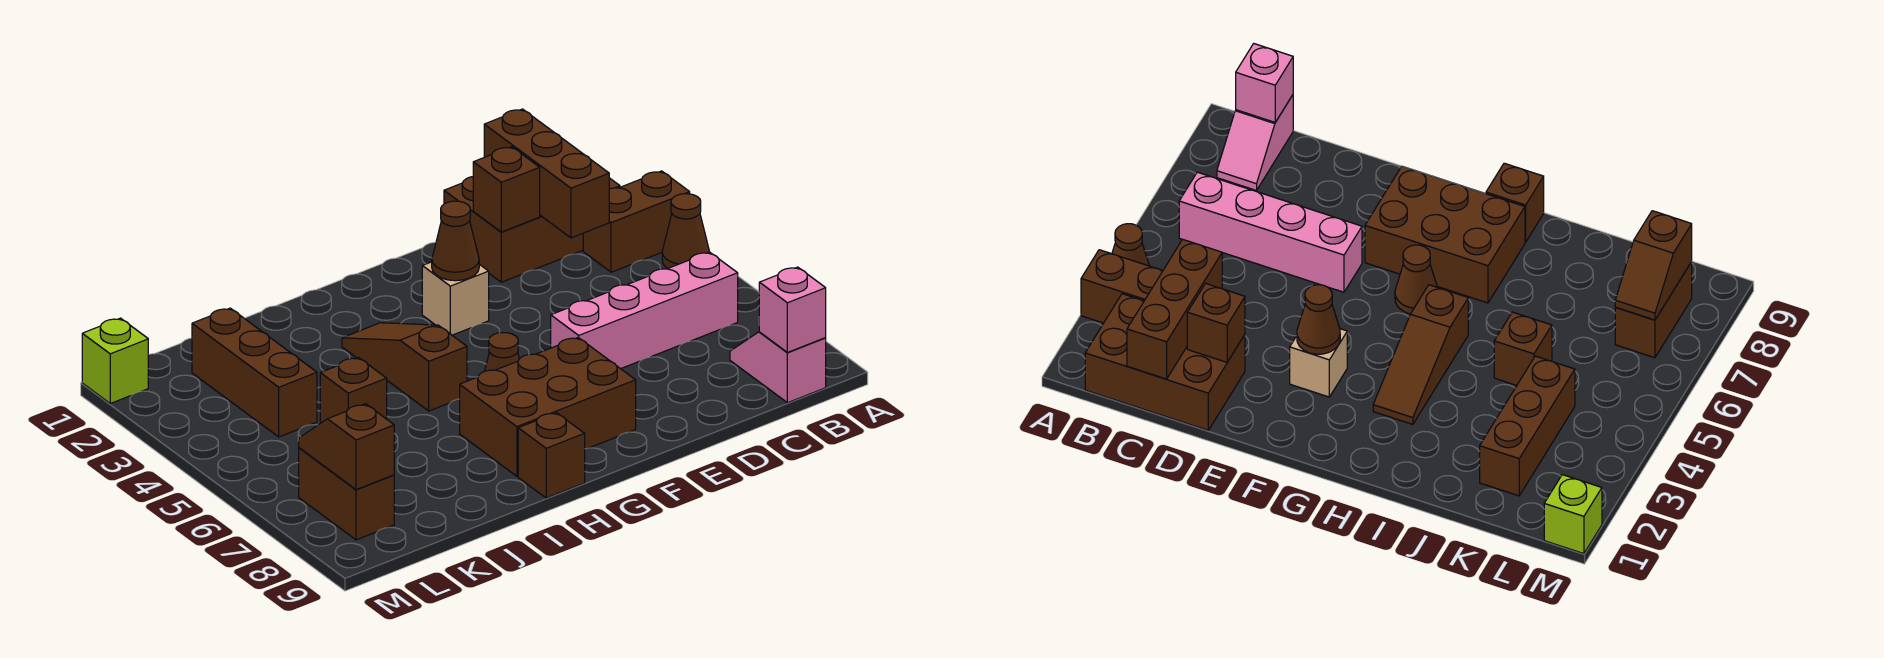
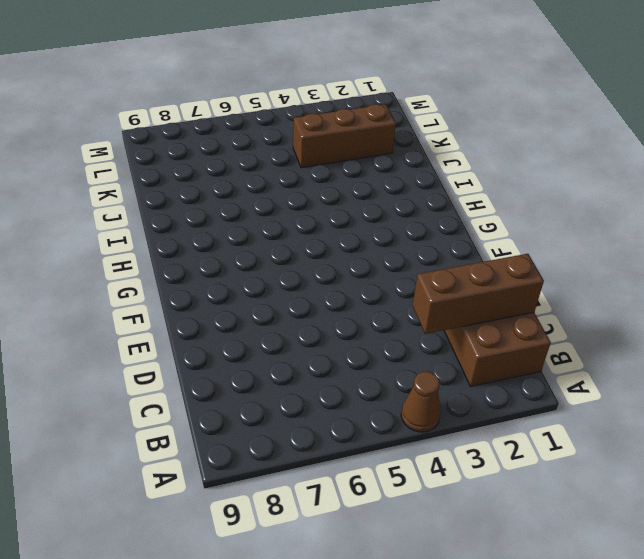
none -> brown brick A3:B3 level 1
none -> pink brick B6:E6 level 1
none -> pink slope B8:B9 level 1 top 9

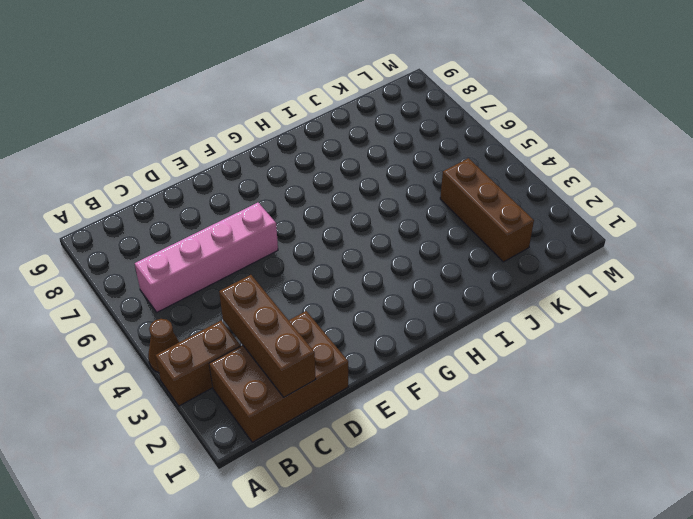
none -> pink slope B8:B9 level 1 top 9
none -> tan brick F3 level 1
none -> brown brick F7:H8 level 1

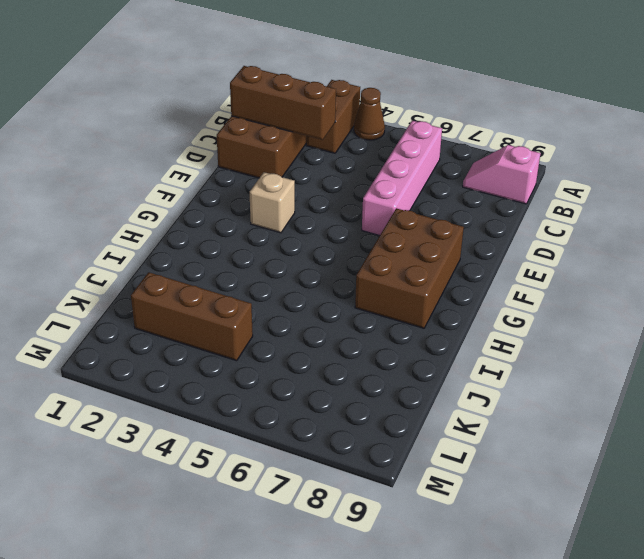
none -> brown cone G6 level 1
none -> brown slope H3:H5 level 1 top 5
none -> brown brick H9 level 1

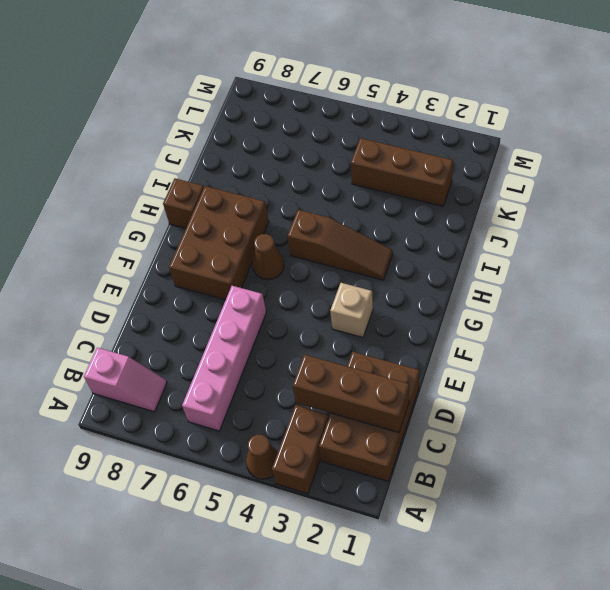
none -> brown brick J5 level 1
none -> brown brick L7:L8 level 1
none -> lime brick M1 level 1

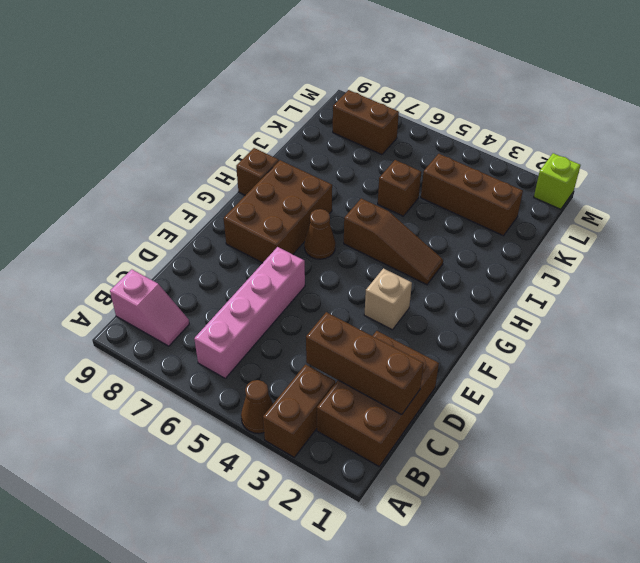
none -> pink brick B9 level 2
none -> brown brick D2 level 2
none -> brown cone F3 level 2

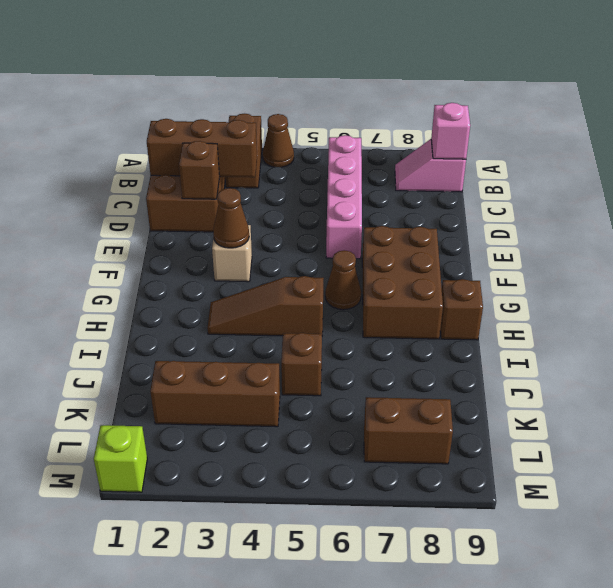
none -> brown slope L7:L8 level 2 top 8

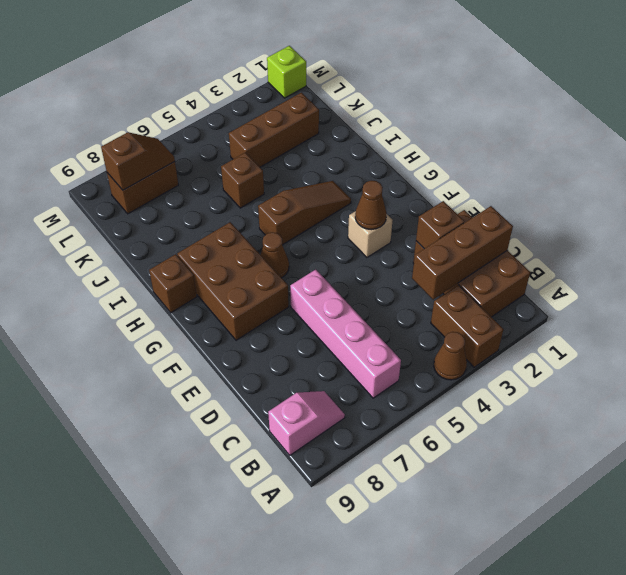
none -> pink brick B9 level 2

